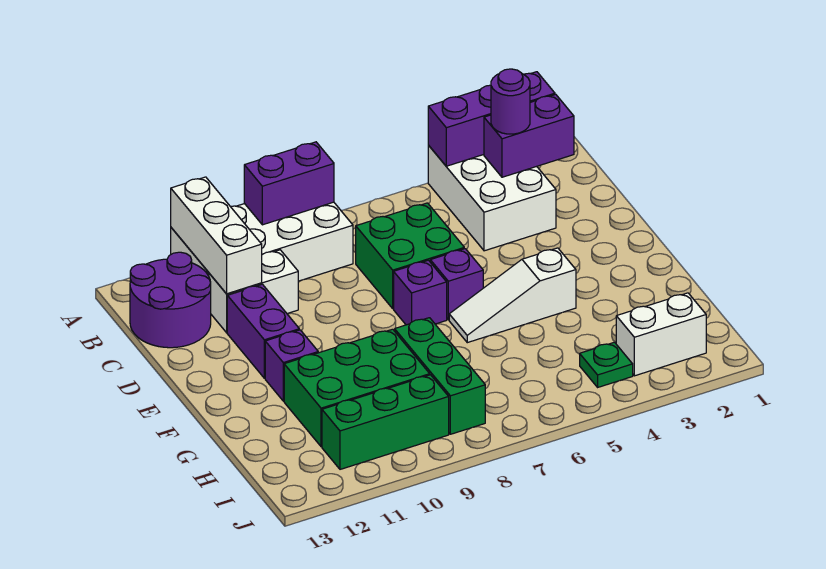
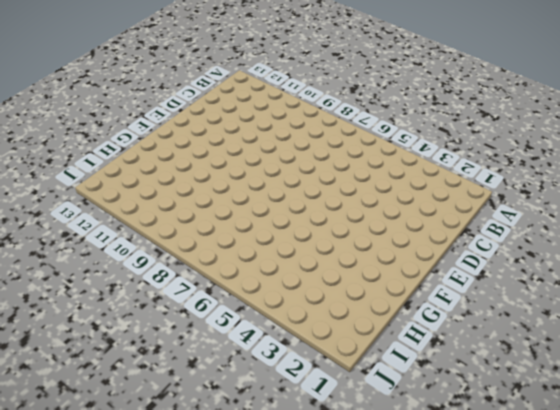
none -> white brick A3:C4 level 1
none -> white brick A8:B11 level 1
none -> purple round brick B12:C13 level 1

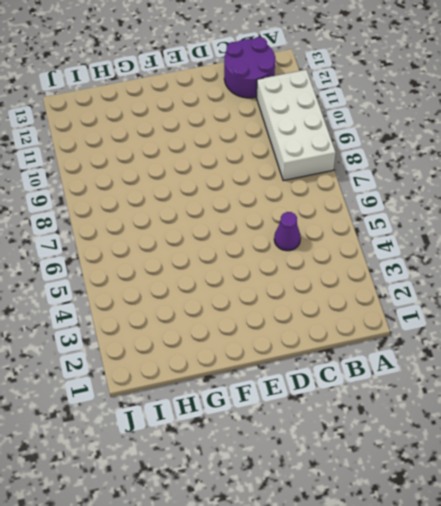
purple cone C5 level 1 -> none
none -> white brick A3:C4 level 1
none -> green brick C6:D7 level 1
none -> white brick C10:C11 level 1

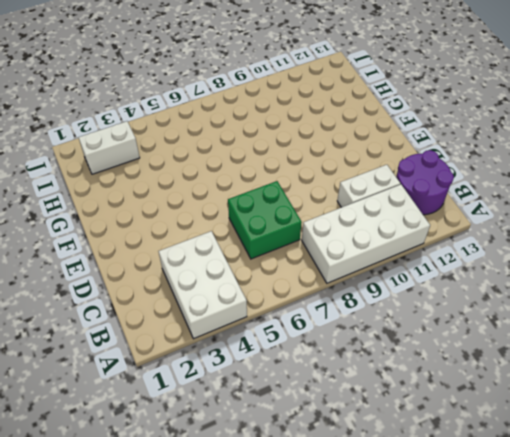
none -> purple brick D11:E11 level 1
none -> purple brick E6 level 1
none -> purple brick E7 level 1

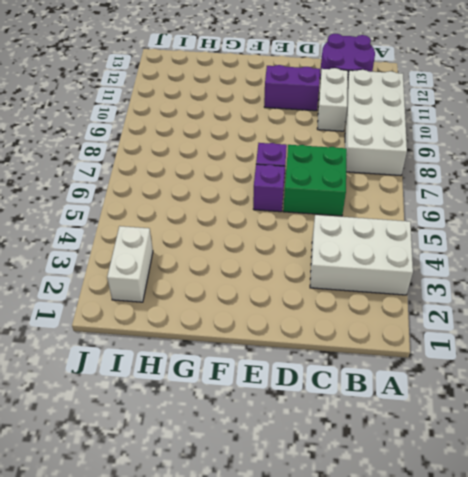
none -> white slope F4:F6 level 1 top 4
none -> purple brick F11 level 1
none -> green brick G8:I8 level 1

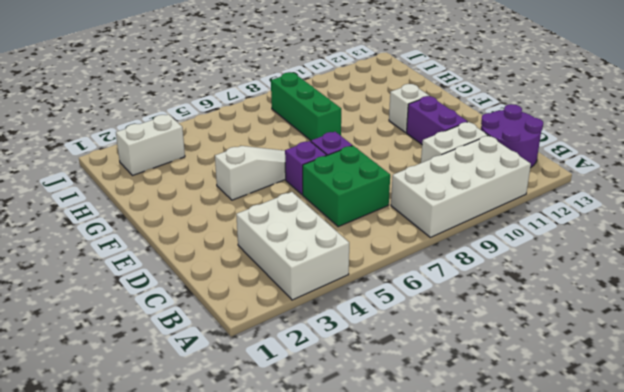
white brick F11 level 1 -> purple brick F11 level 1
none -> green brick G9:H11 level 1
none -> green plate I4 level 1
none -> green brick I9:I11 level 1

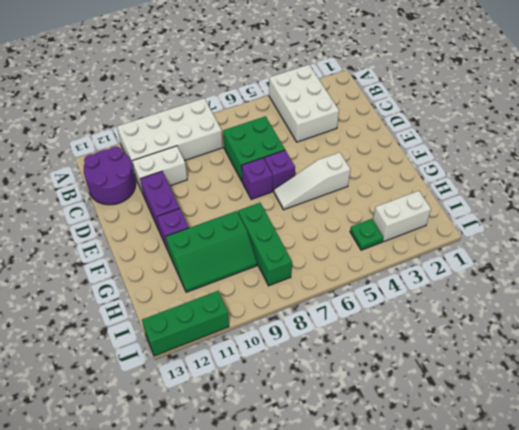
green slope G9:H11 level 1 top G -> green brick G9:H11 level 1
green brick J11:J13 level 1 -> green brick I9:I11 level 1
none -> purple brick A2:A4 level 2
none -> purple brick A8:A9 level 2
none -> white brick A11:C11 level 2

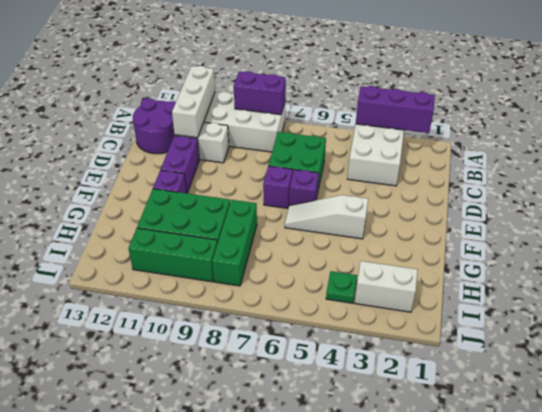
none -> purple brick B2:B3 level 2
none -> purple round brick B3 level 3

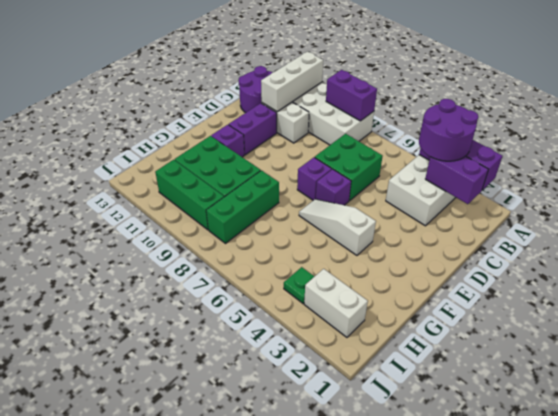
purple round brick A3:B4 level 3 -> purple round brick B3 level 3

